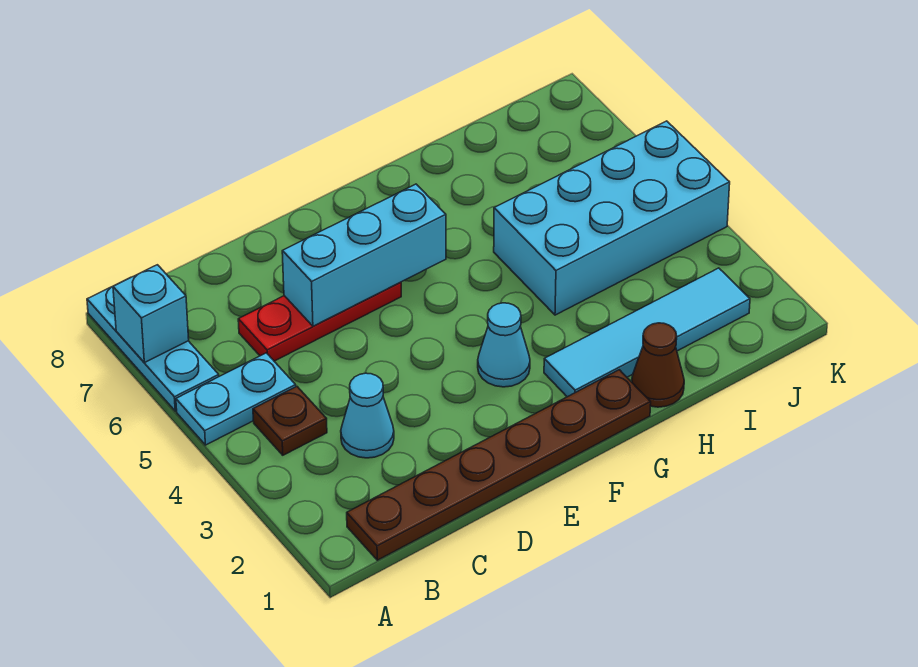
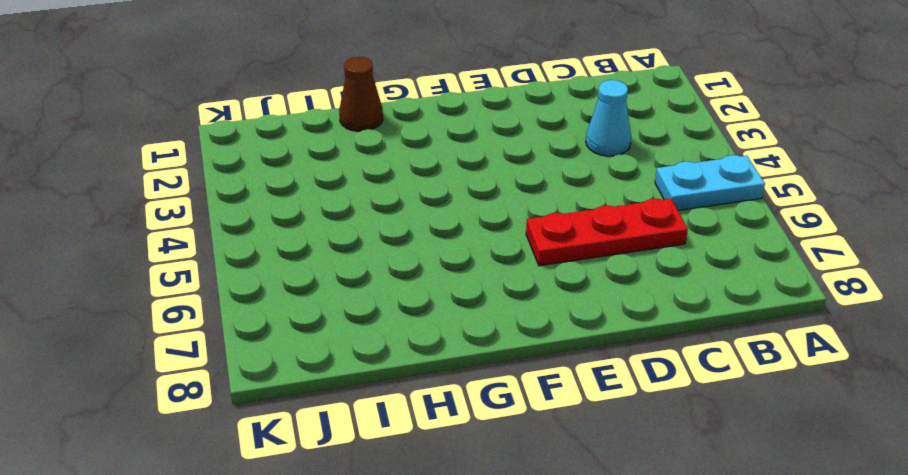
none -> cyan plate A6:A8 level 1
none -> brown plate B1:G1 level 1
none -> brown plate B4 level 1

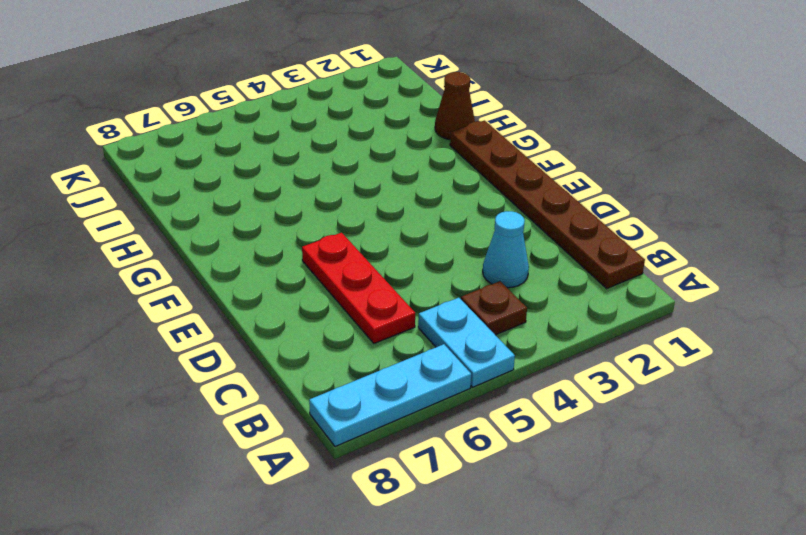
none -> cyan cone F3 level 1
none -> cyan tile G2:J2 level 1
none -> cyan brick H4:K5 level 1

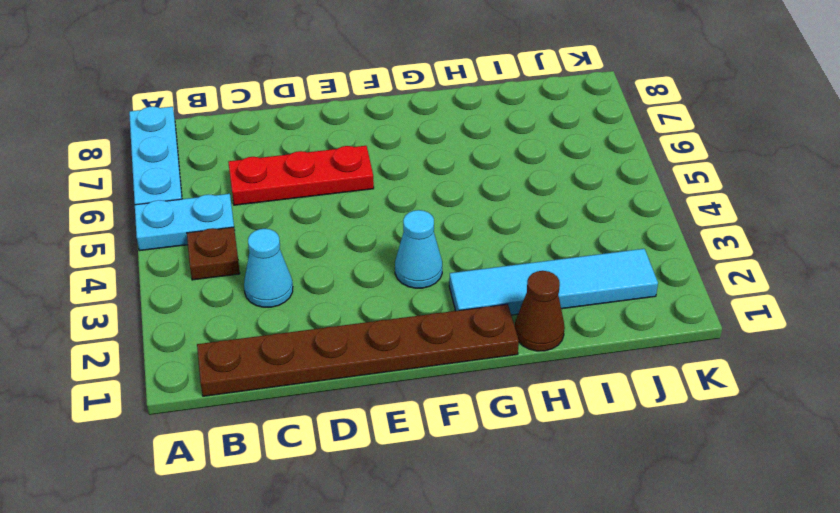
none -> cyan brick H4:K5 level 1
none -> cyan brick A7 level 2
none -> cyan brick D6:F6 level 2

